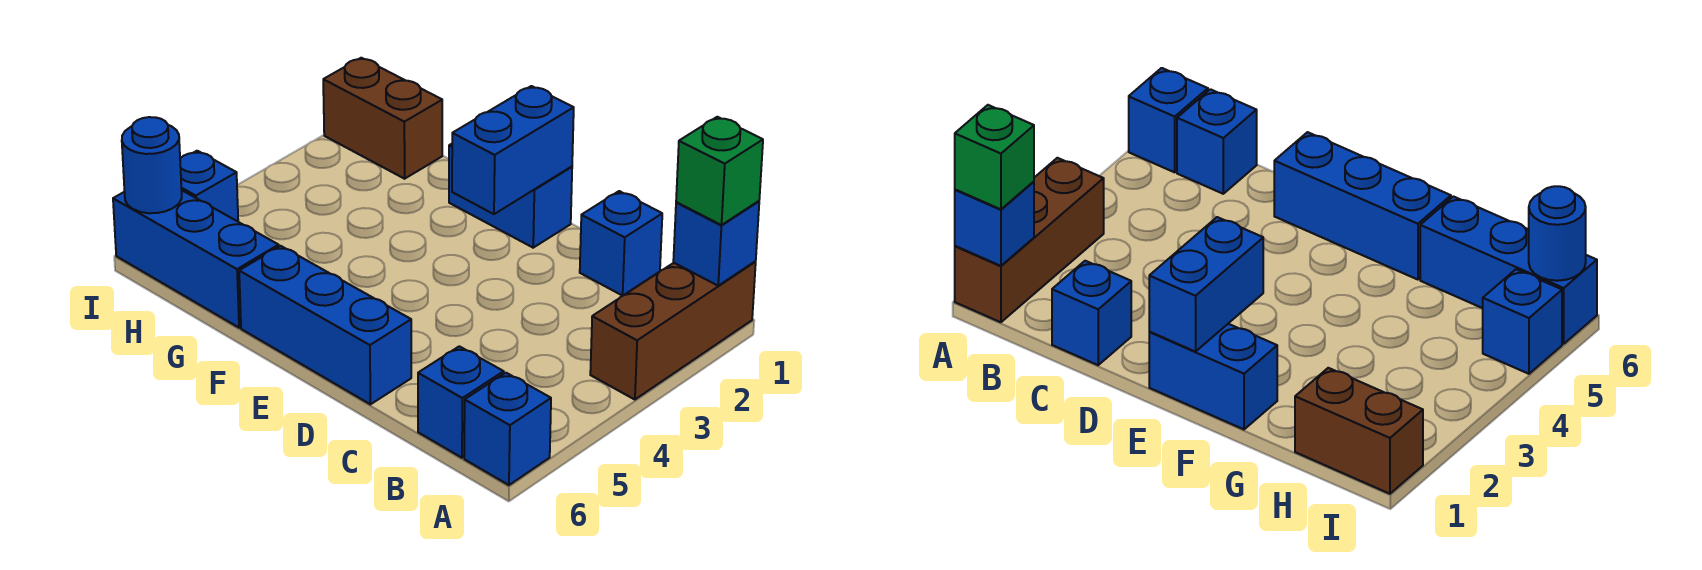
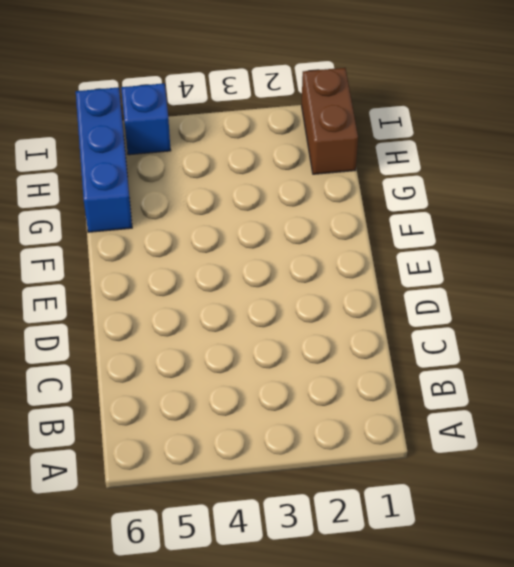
none -> brown brick A1:A3 level 1
none -> blue brick A6 level 1
none -> blue brick B6 level 1

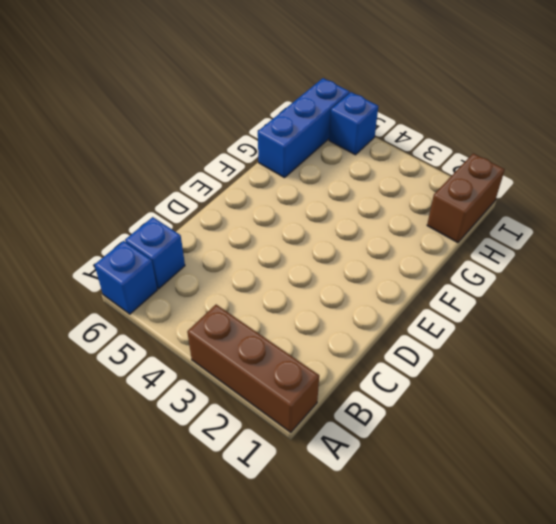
none -> blue brick C1 level 1
none -> blue brick D6:F6 level 1
none -> blue brick E1:F1 level 1

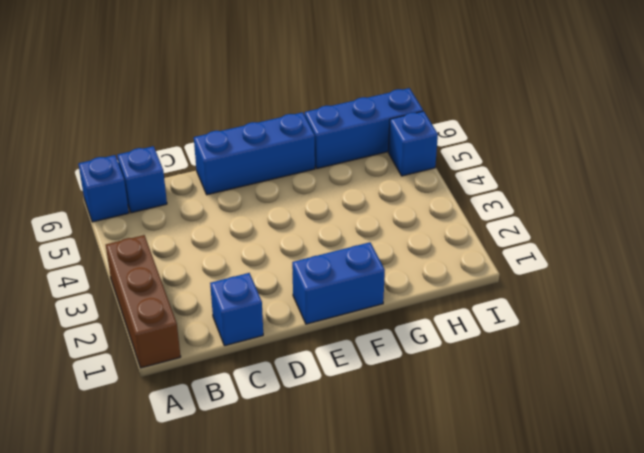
none -> brown brick H1:I1 level 1
none -> blue brick A1 level 2
none -> blue brick E1:E2 level 2

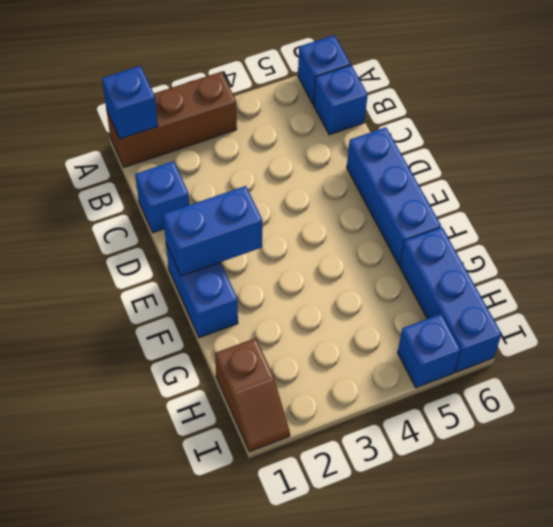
brown slope H1:I1 level 1 top H -> brown brick H1:I1 level 1
none -> blue round brick I6 level 2
none -> green brick A1 level 3

